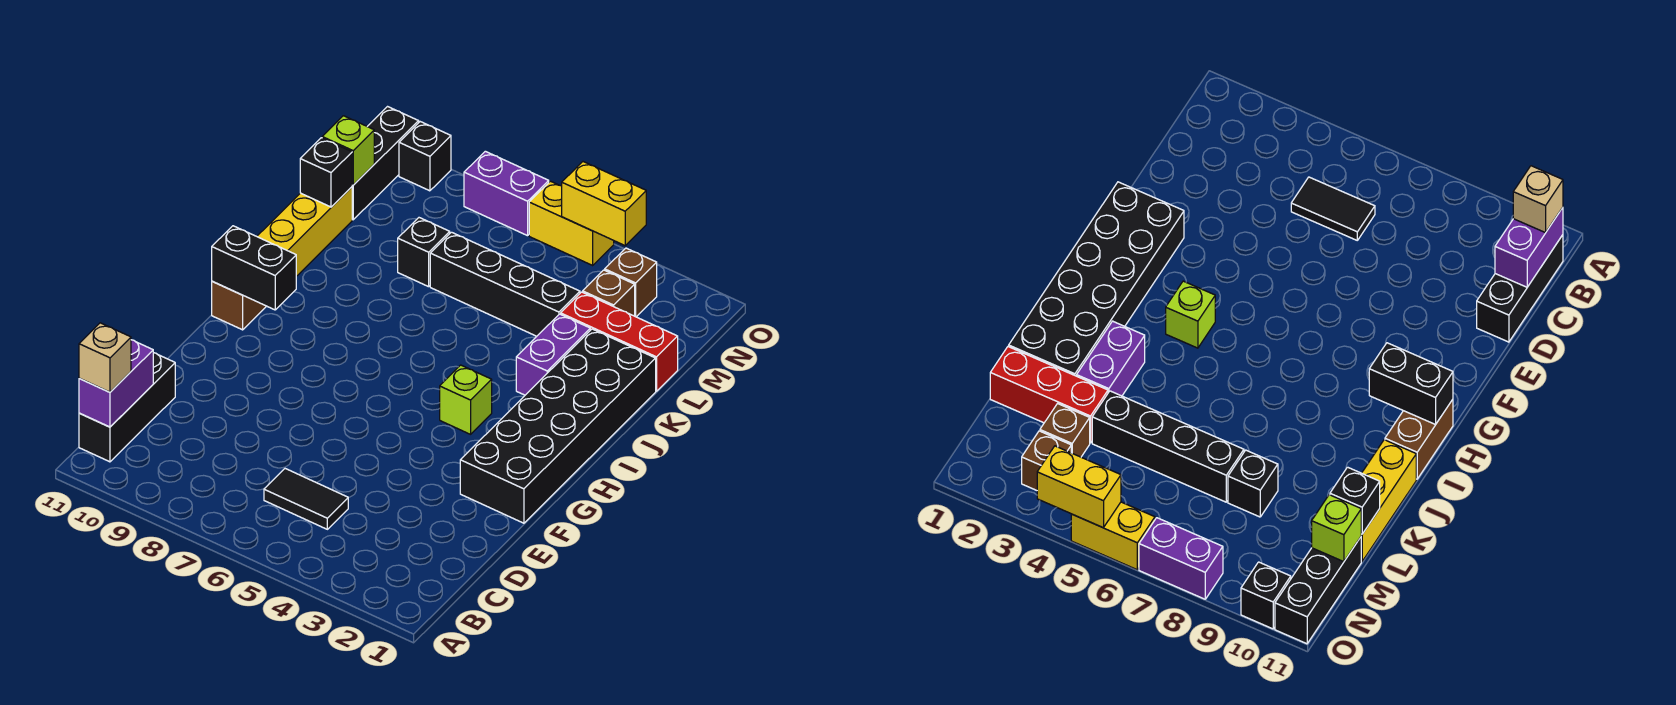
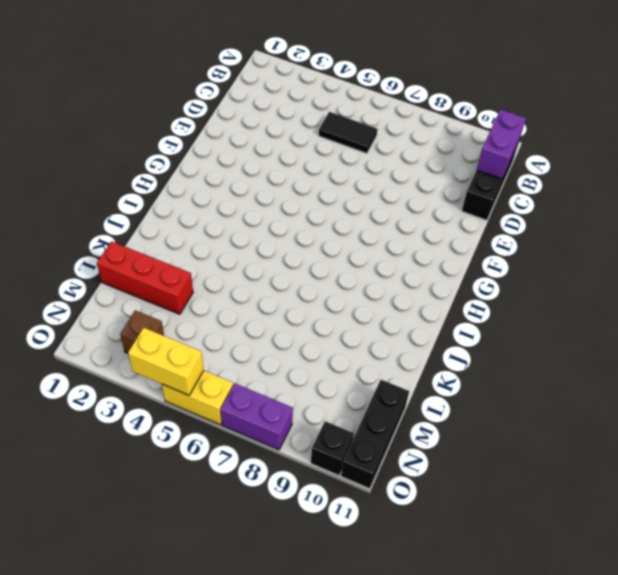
none -> black brick F1:K2 level 1
none -> lime brick H4 level 1
none -> brown brick H11:I11 level 1

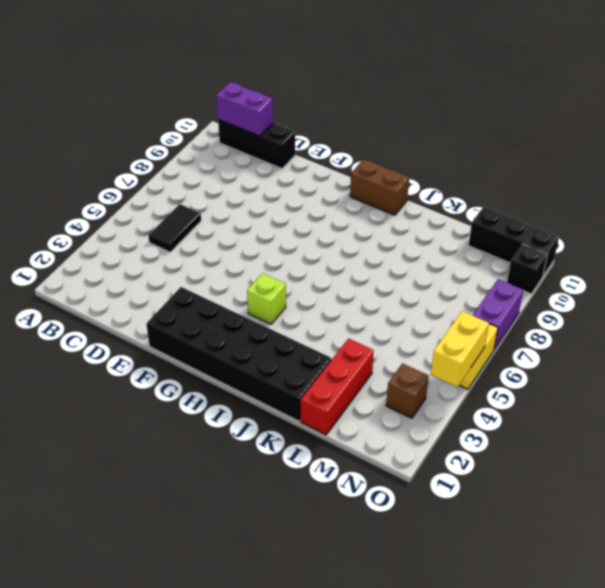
none -> purple brick J3:K3 level 1
none -> yellow brick J11:L11 level 1
none -> black brick L4:L7 level 1

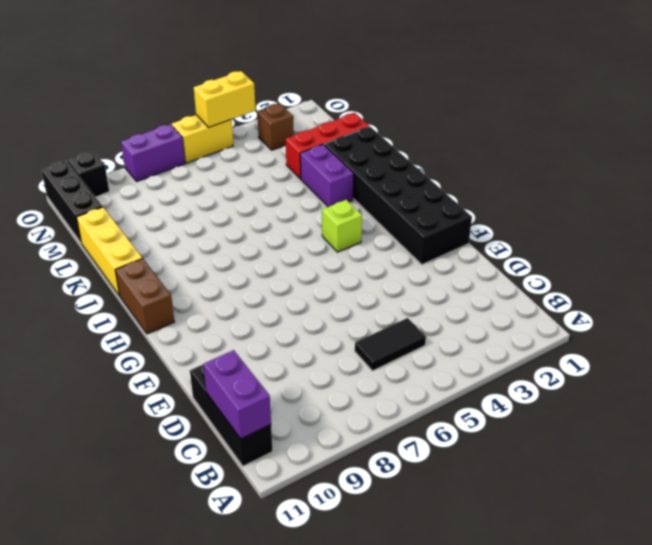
none -> black brick L4:L7 level 1
none -> black brick L8 level 1
none -> brown brick M3 level 1

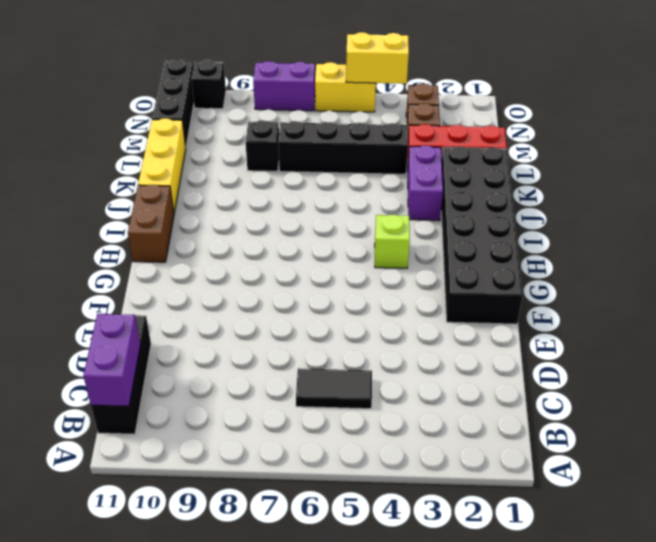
none -> black brick H10:H11 level 2
none -> black brick L11 level 2
none -> lime brick M11 level 2

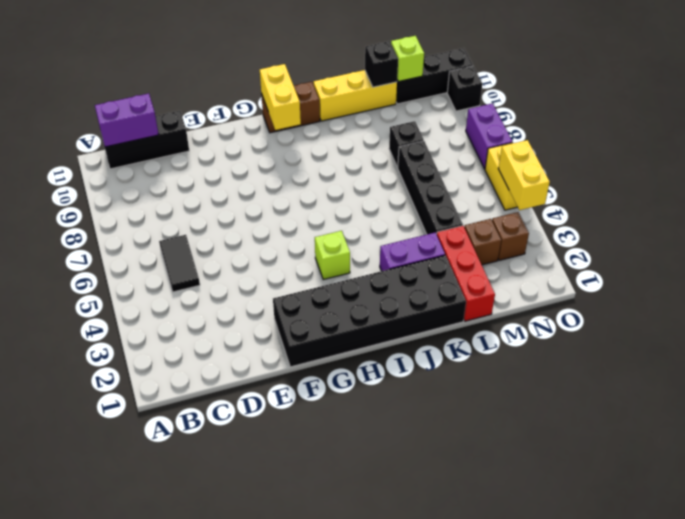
yellow brick H10:H11 level 2 -> black brick H10:H11 level 2
none -> tan brick B11 level 3

